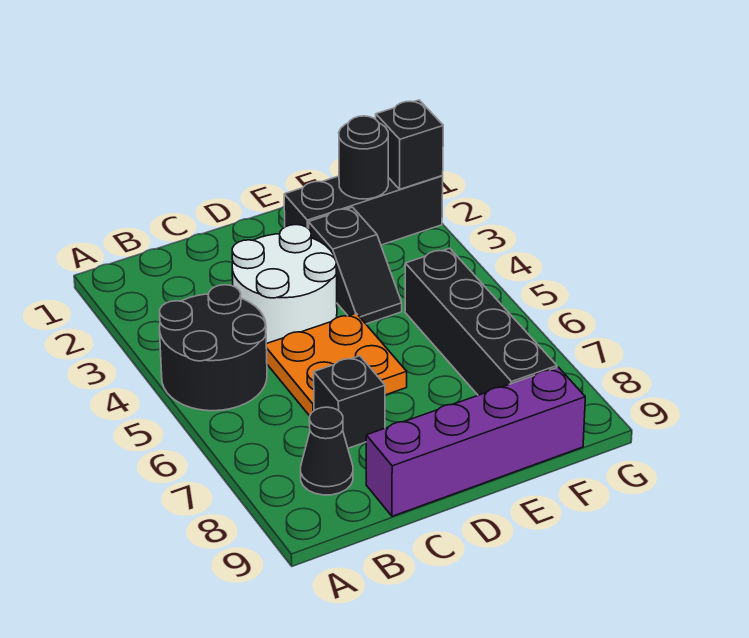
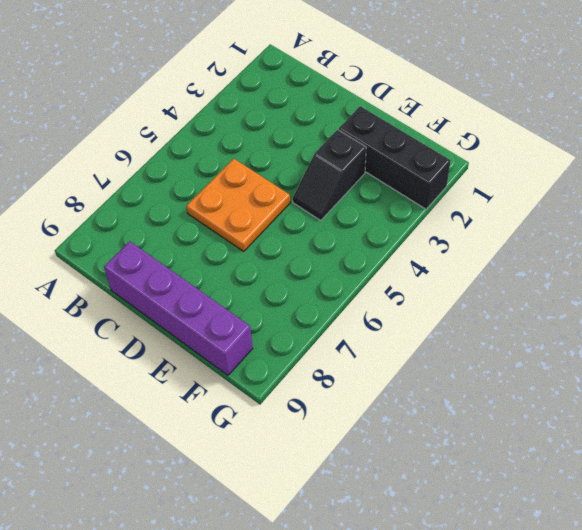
none -> black round brick A4:B5 level 1
none -> black cone B8 level 1

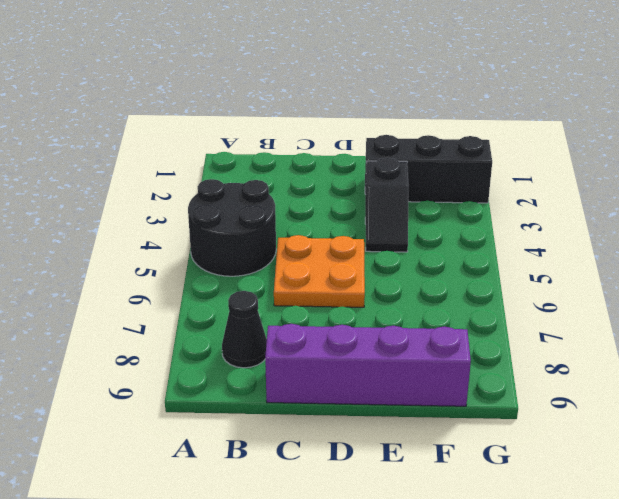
none -> white round brick C3:D4 level 1
none -> black brick C7 level 1

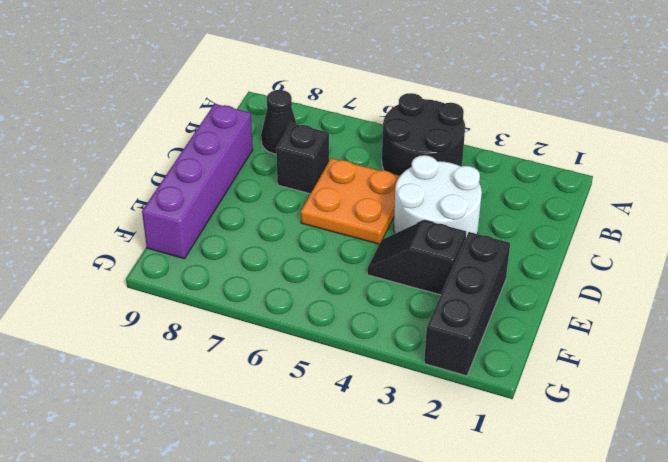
none -> black brick F5:F8 level 1
none -> black round brick F2 level 2

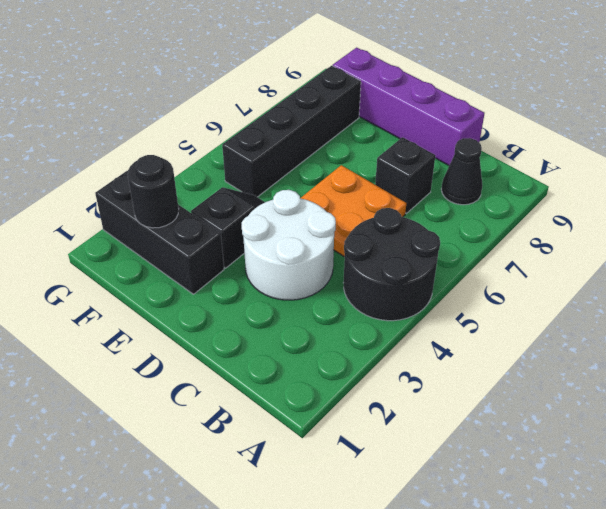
none -> black brick G2 level 2

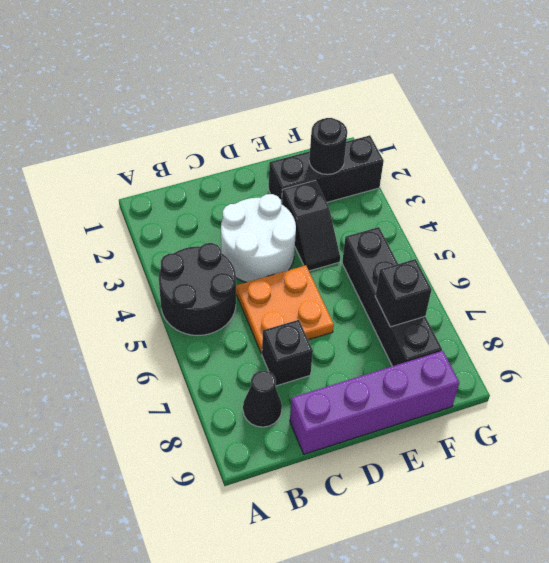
black brick F7 level 2 -> black brick G2 level 2

